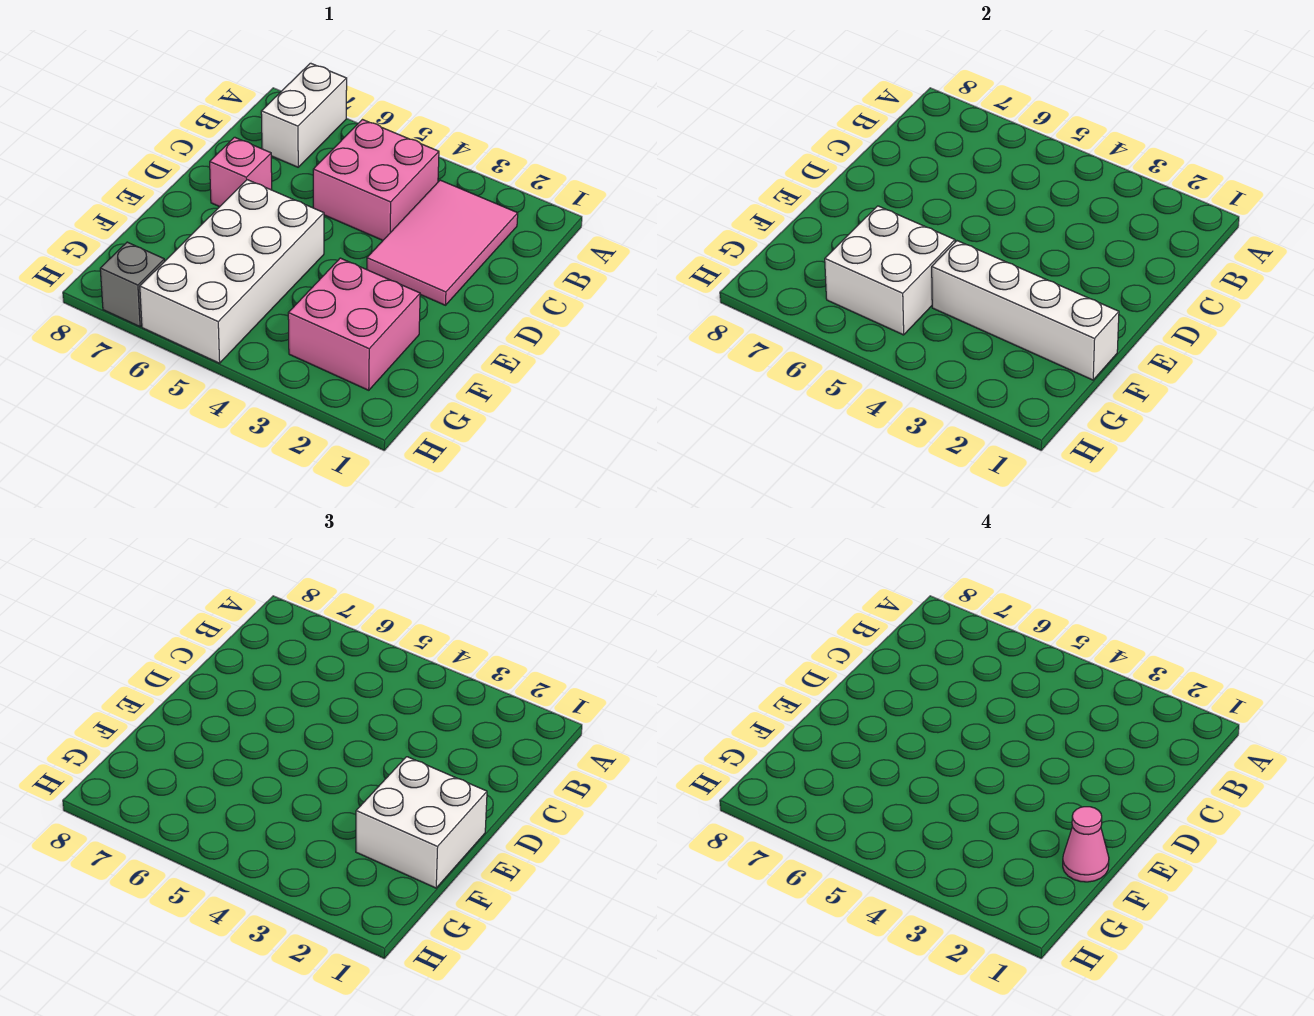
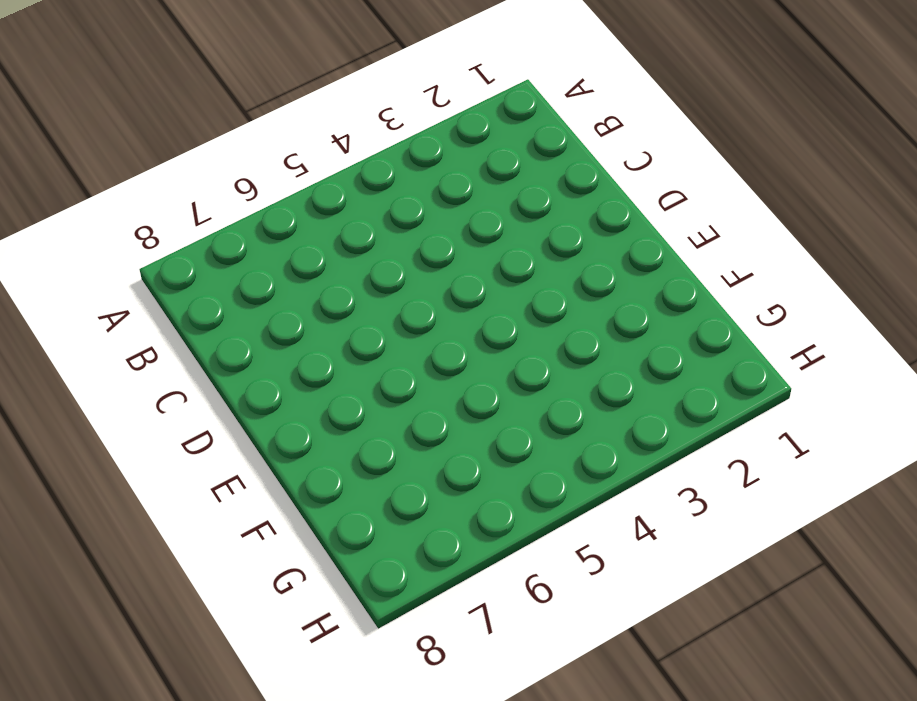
none -> white brick A7:B7 level 1
none -> pink tile B2:D3 level 1

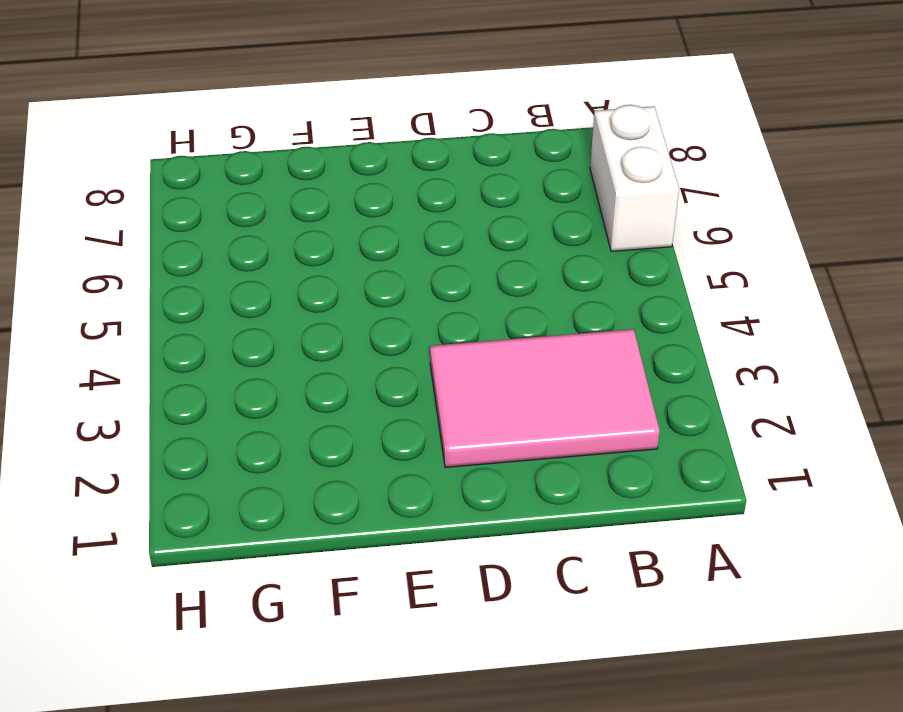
white brick A6:A7 level 1 -> white brick A7:B7 level 1
none -> pink brick B4:C5 level 1
none -> pink brick D7 level 1

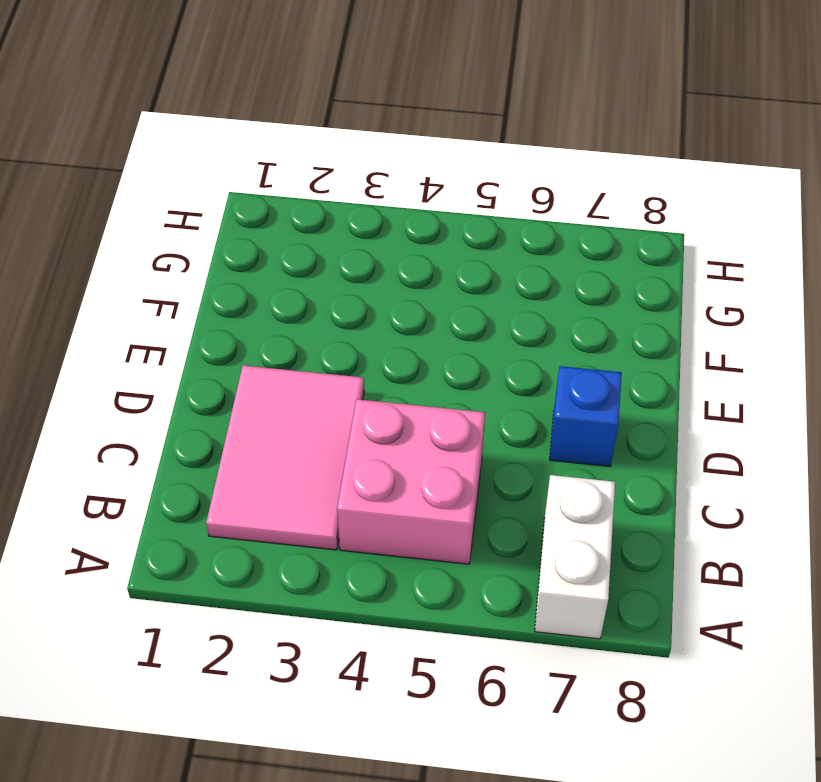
blue brick D7 level 1 -> pink brick D7 level 1
none -> white brick E5:H6 level 1
none -> pink brick F2:G3 level 1

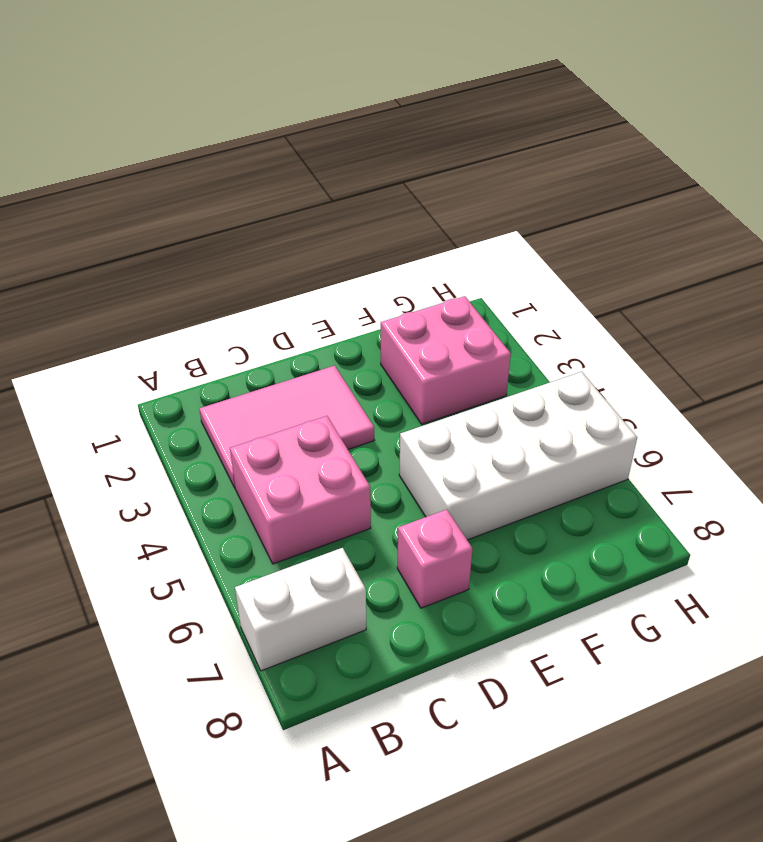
none -> grey brick H7 level 1
none -> white brick F1:F4 level 2

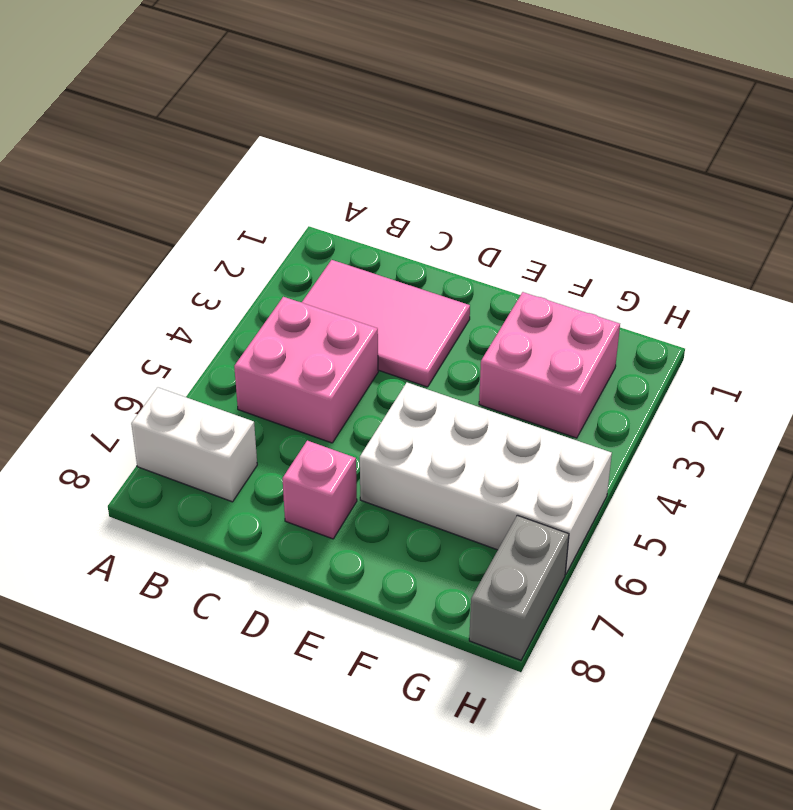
grey brick H7:H8 level 1 -> grey brick H7 level 1
none -> white brick F1:F4 level 2
none -> white brick F5:G6 level 2

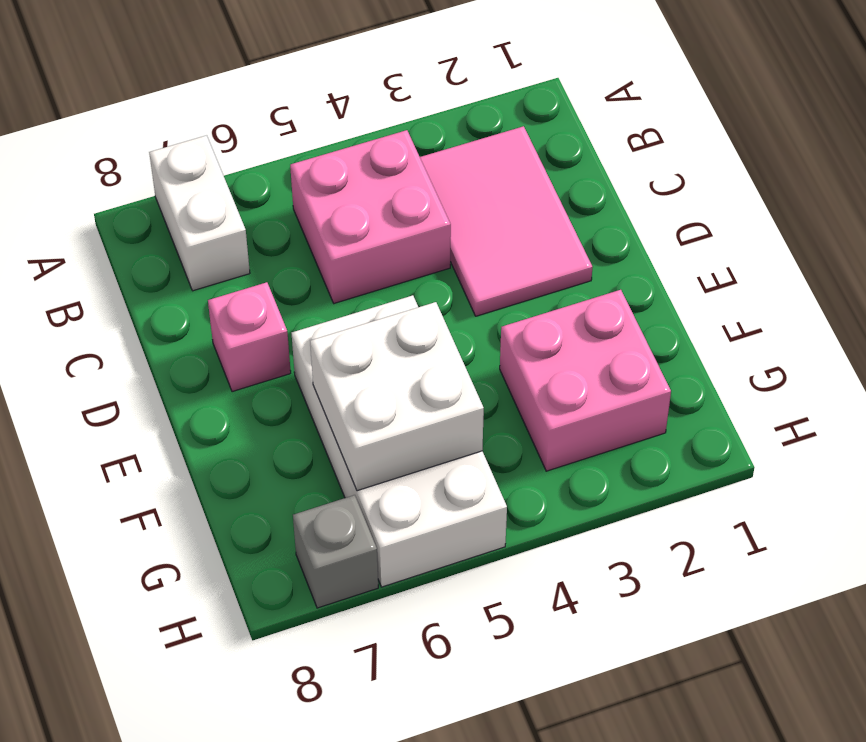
none -> white brick F1:F4 level 2
none -> white brick E1:F2 level 3

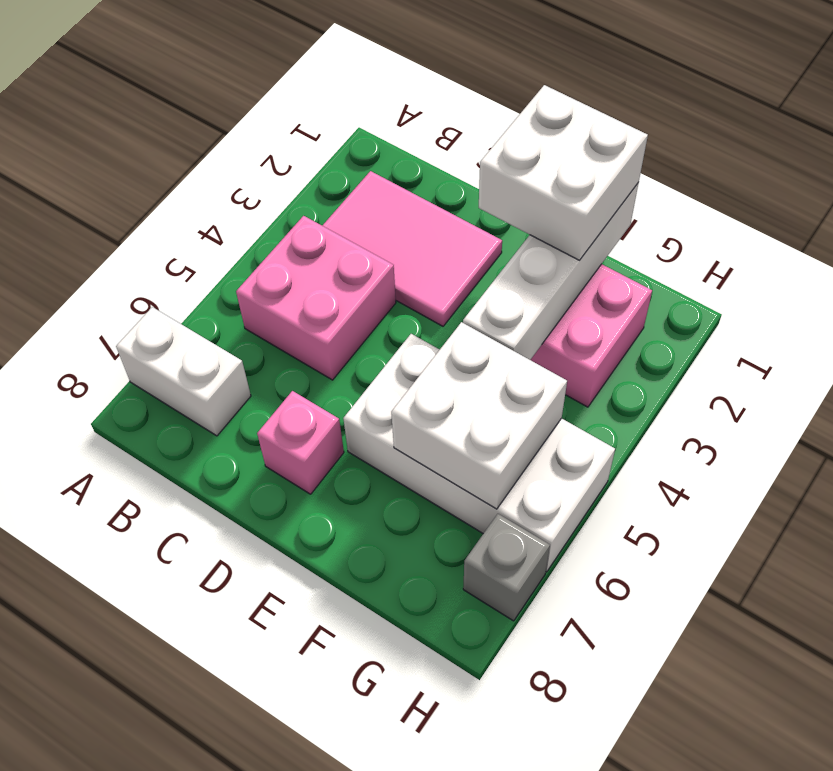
none -> pink cone F1 level 4

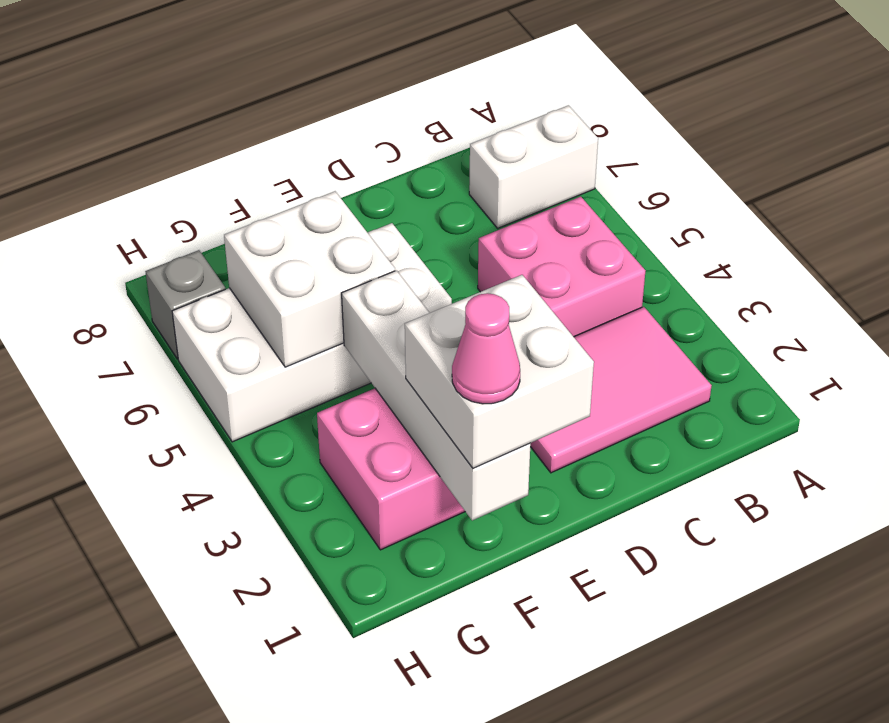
none -> pink brick D7 level 1

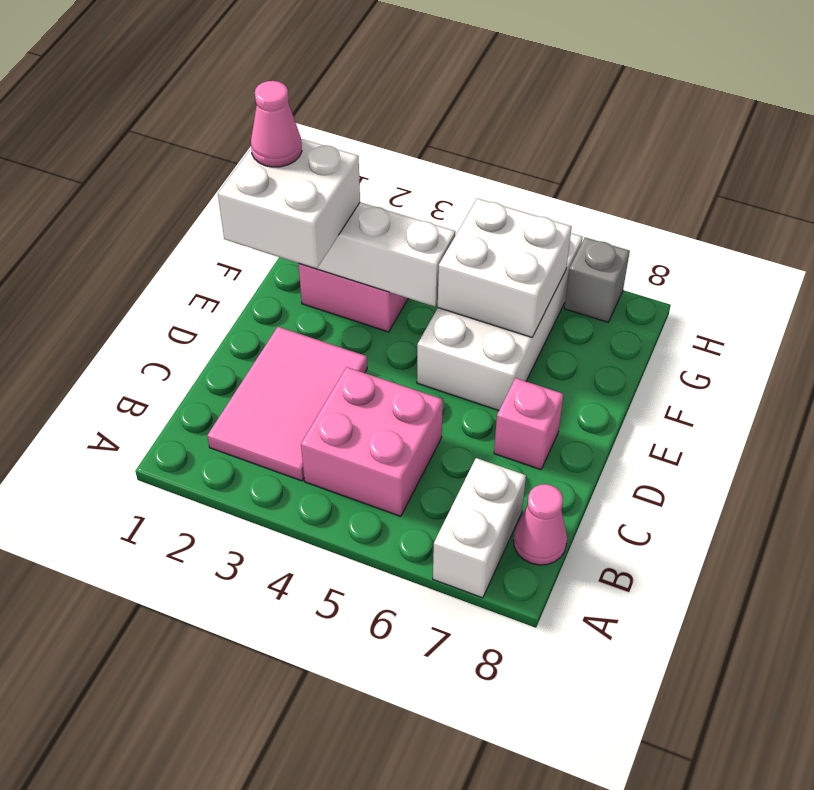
pink cone B8 level 1 -> none

